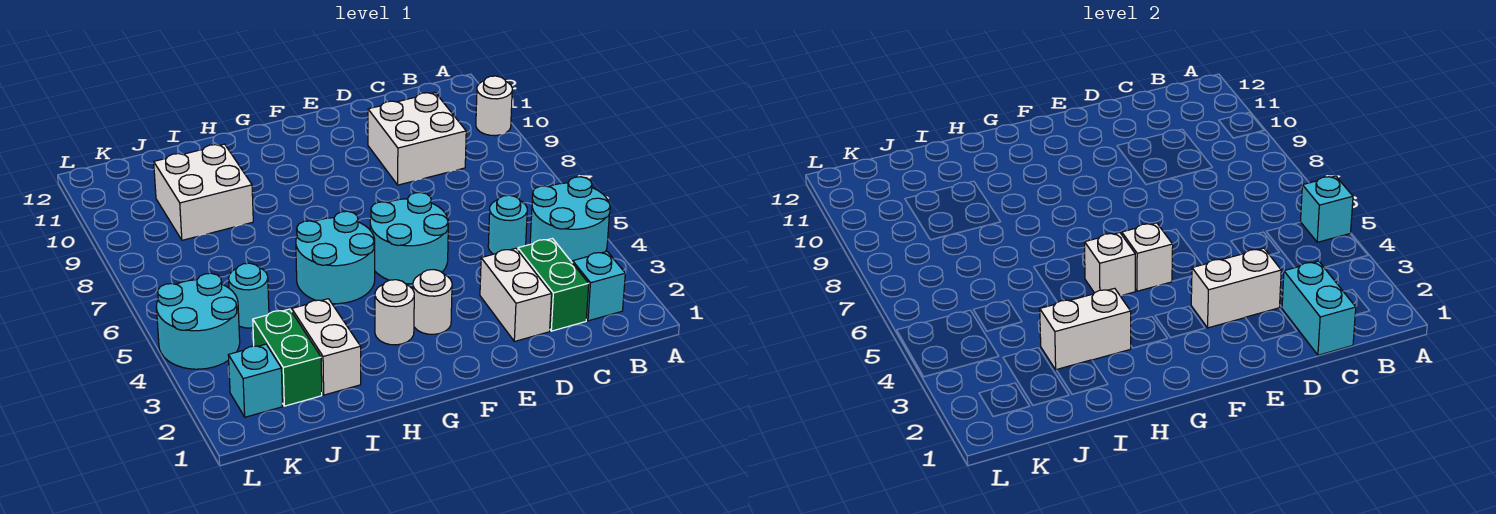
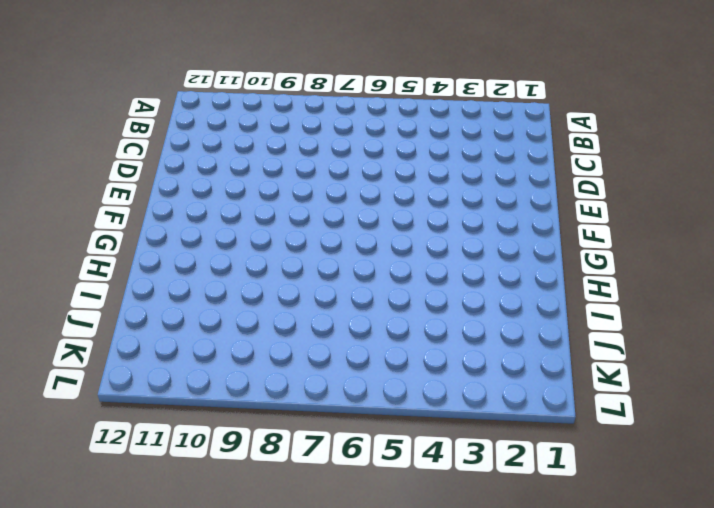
none -> cyan round brick A4:B5 level 1
none -> white round brick A10 level 1
none -> cyan brick B2 level 1

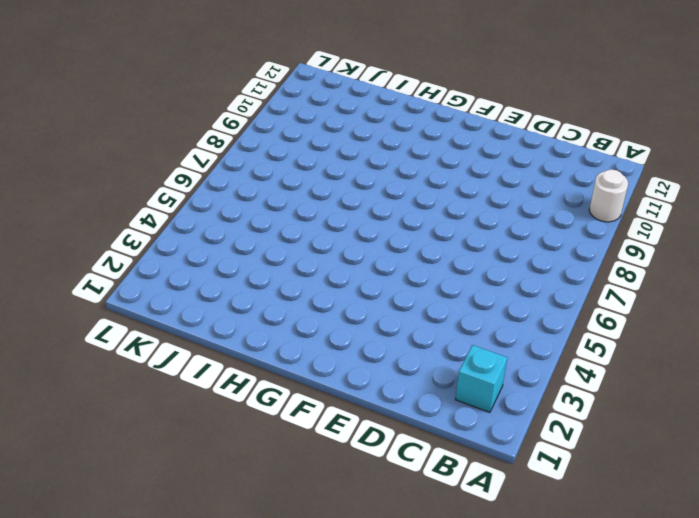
none -> cyan round brick A4:B5 level 1
none -> green brick C2:C3 level 1
none -> cyan round brick C5 level 1

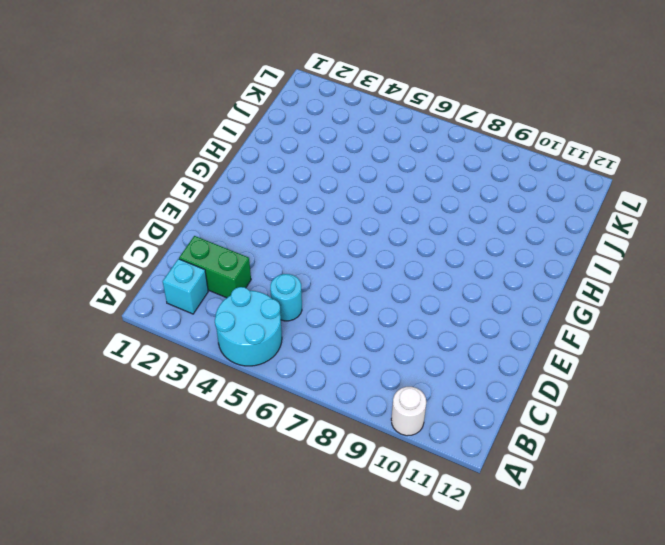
none -> white brick C9:D10 level 1
none -> white brick D2:D3 level 1
none -> cyan round brick E5:F6 level 1

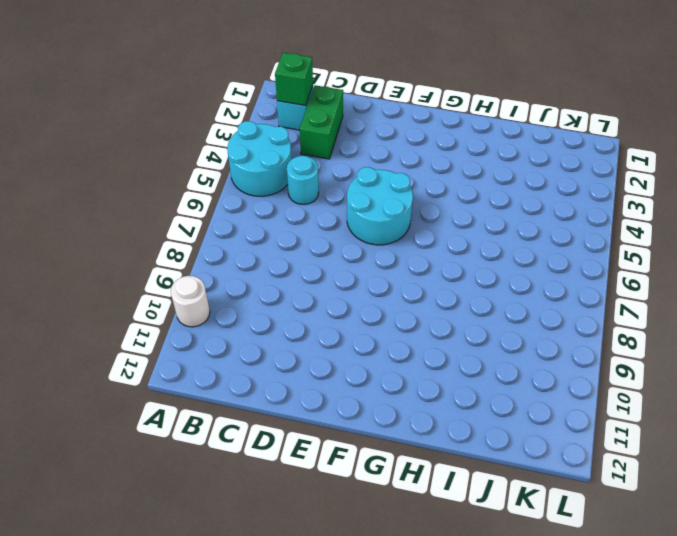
green brick B2 level 2 -> none
none -> white brick C9:D10 level 1
none -> white brick D2:D3 level 1
none -> white round brick F3 level 1

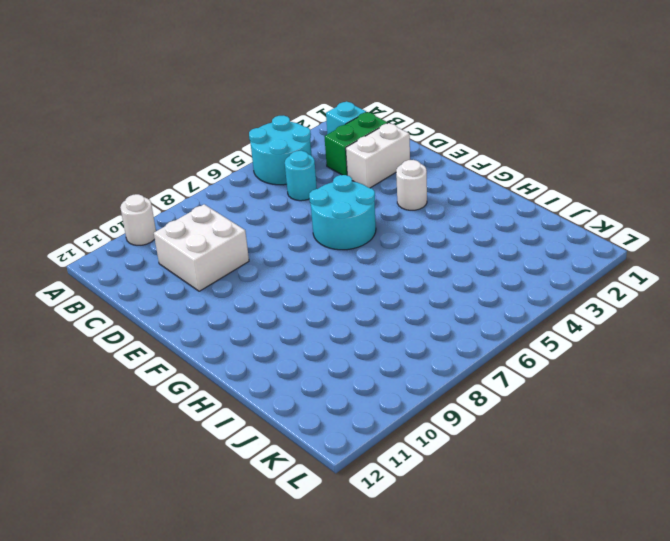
none -> white round brick G3 level 1
none -> cyan round brick G5:H6 level 1
none -> white brick I2:I3 level 1

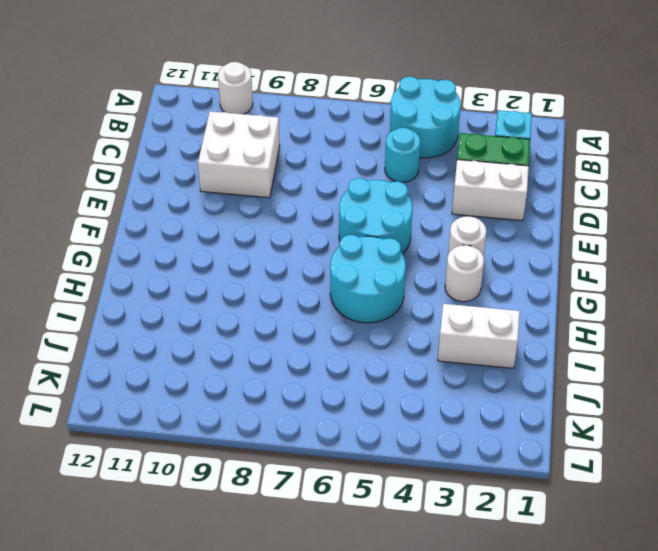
none -> white brick I9:J10 level 1
none -> green brick J2:J3 level 1
none -> cyan round brick J5 level 1

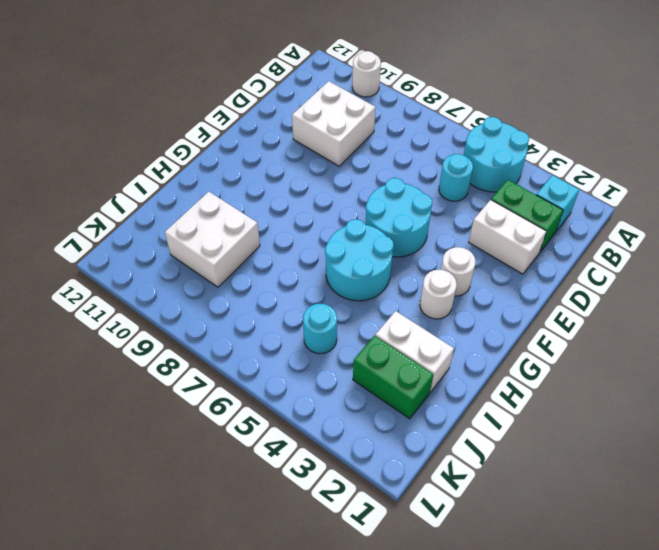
none -> cyan brick K2 level 1
none -> cyan round brick K4:L5 level 1
none -> cyan brick A5 level 2

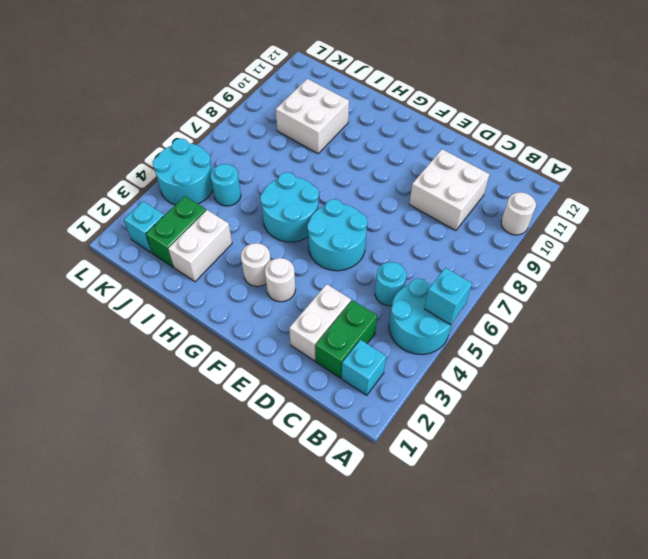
none -> cyan brick C1:C2 level 2
none -> white brick D3:E3 level 2
none -> white brick F5 level 2

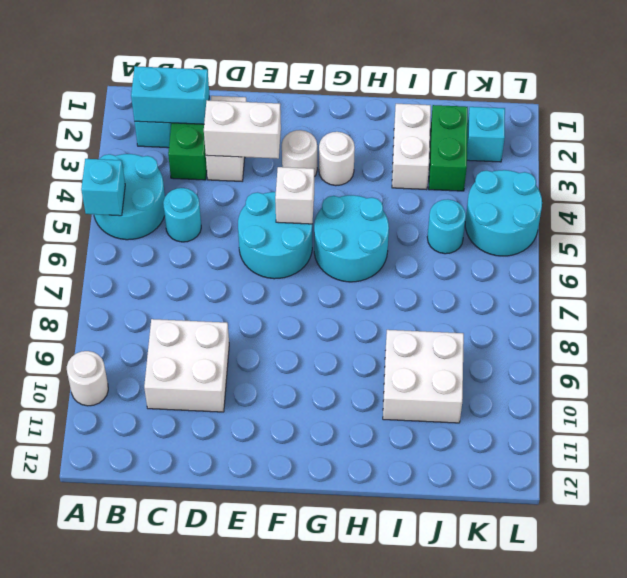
cyan brick B2:C2 level 2 -> cyan brick C1:C2 level 2
none -> white brick G5 level 2
none -> white brick H3:I3 level 2

